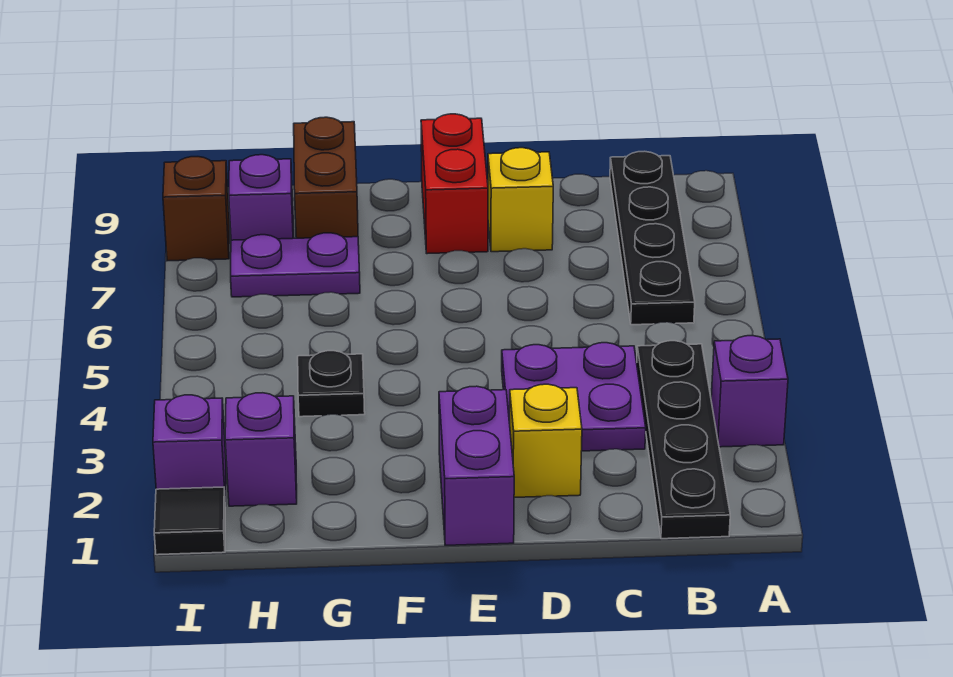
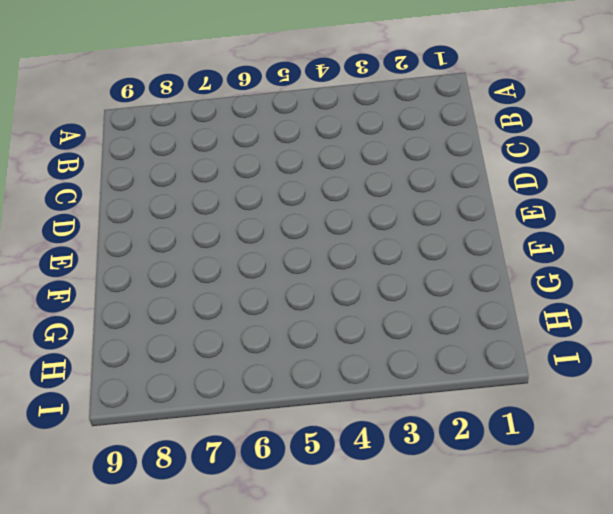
none -> purple brick A3 level 1
none -> black plate B1:B4 level 1
none -> black plate B6:B9 level 1

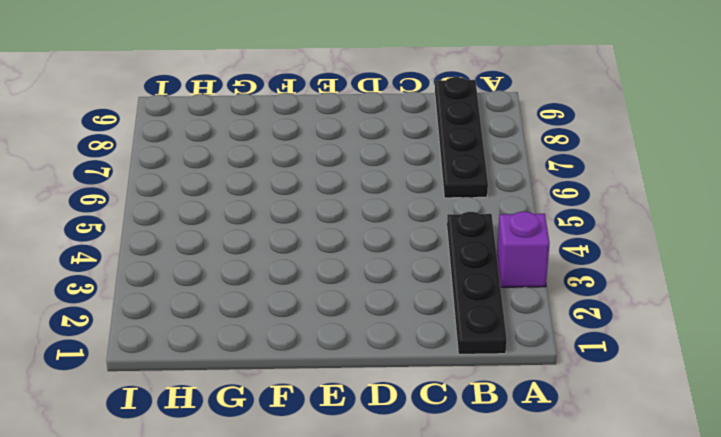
none -> purple plate C3:D4 level 1
none -> yellow brick D2 level 1
none -> yellow brick D8 level 1

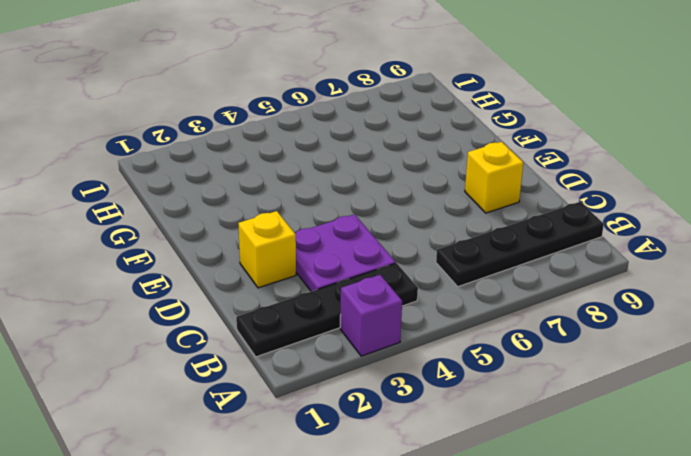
none -> purple brick E1:E2 level 1
none -> red brick E8:E9 level 1
none -> black plate G4 level 1

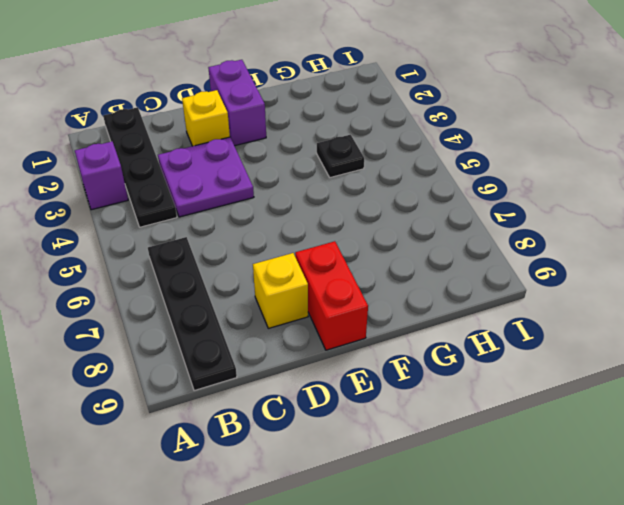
none -> purple plate G7:H7 level 1
none -> brown brick G8:G9 level 1
none -> purple brick H2 level 1

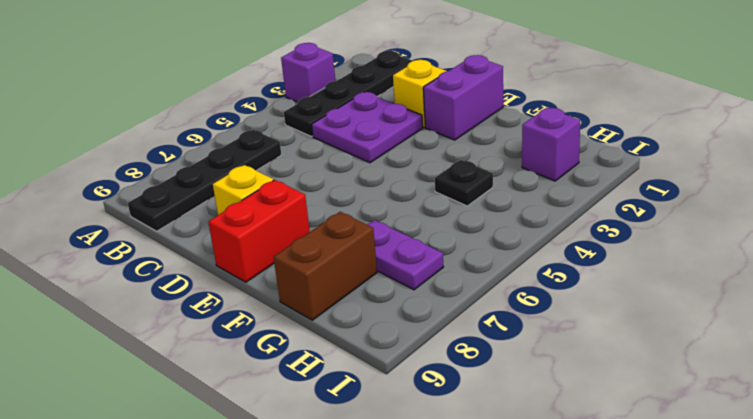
none -> purple brick H8 level 1
none -> black tile I1 level 1
none -> purple brick I2 level 1

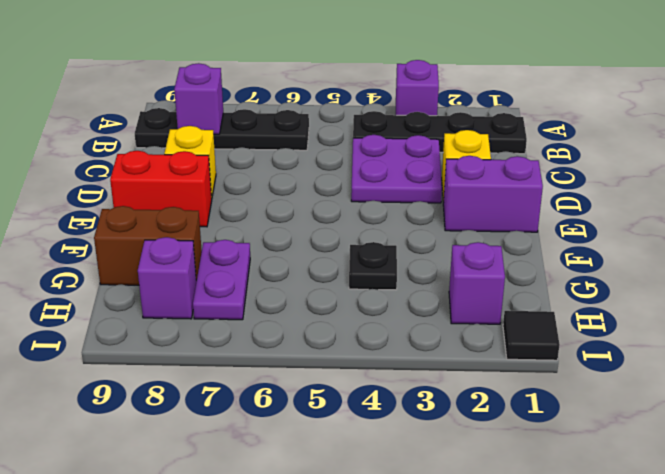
purple brick B8 level 2 -> purple brick I2 level 1
none -> brown brick I8 level 1

